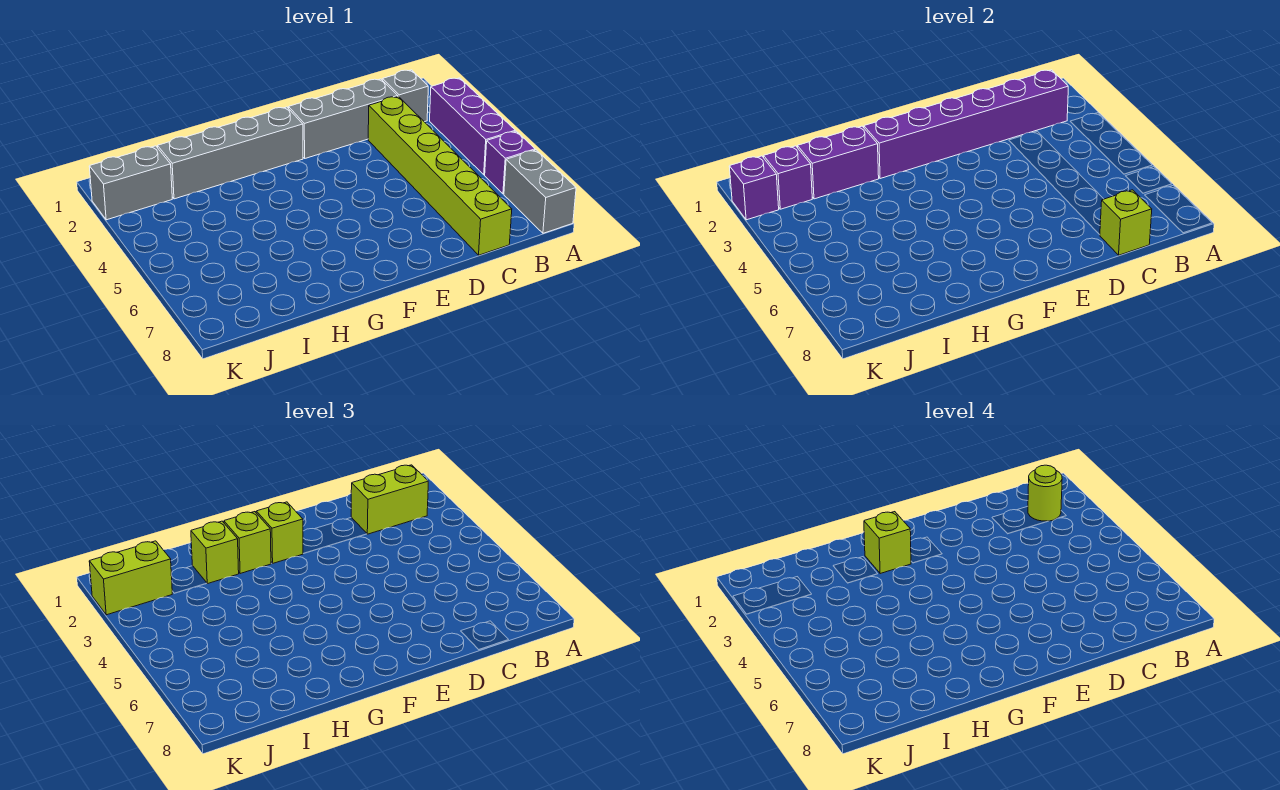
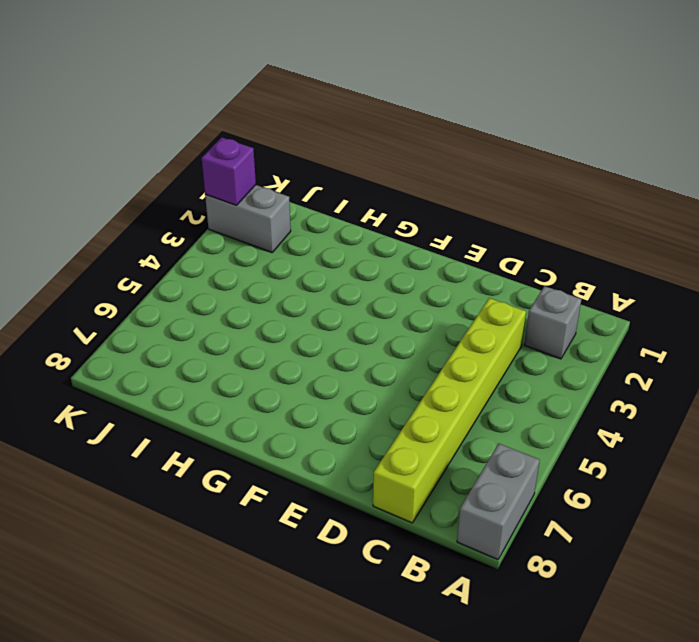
none -> purple brick A3:A5 level 1
none -> purple brick A6 level 1
none -> grey brick C2:E2 level 1

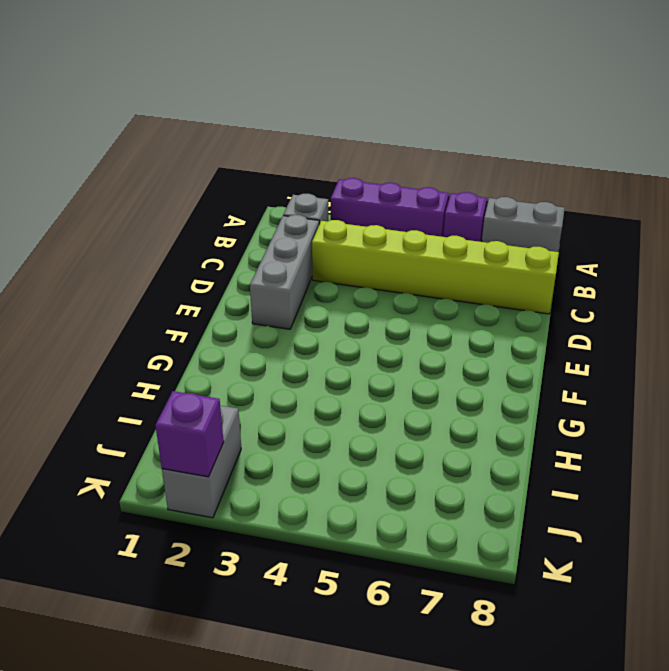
none -> grey brick F2:I2 level 1
none -> purple brick B2:G2 level 2
none -> lime brick C8 level 2

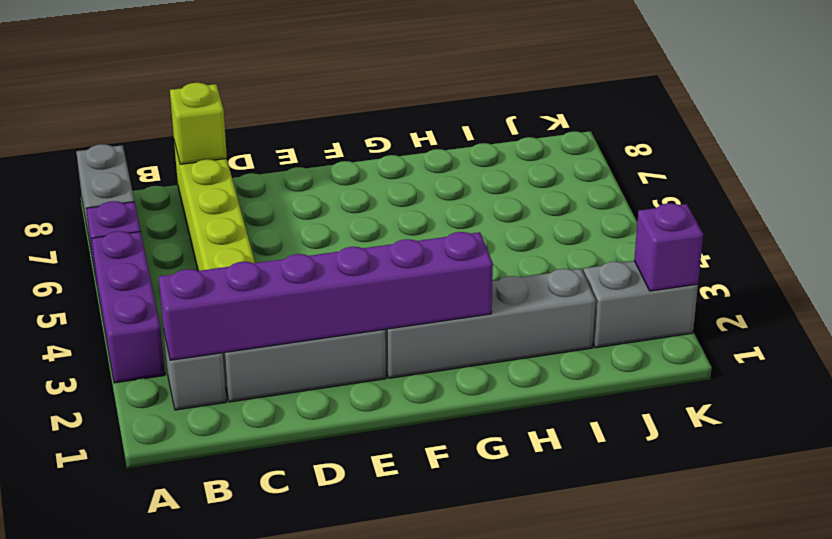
none -> purple brick H2:I2 level 2
none -> purple brick J2 level 2
none -> lime brick B2:C2 level 3

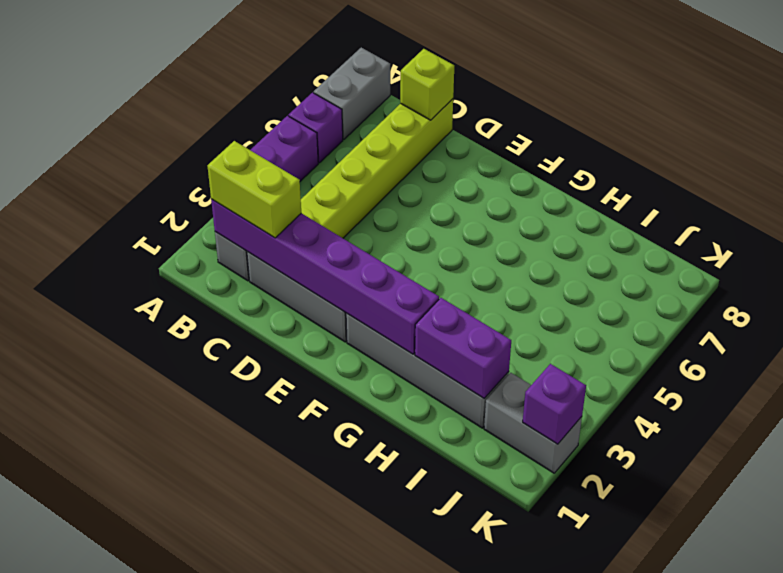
none -> purple brick J2 level 2
none -> lime brick F2 level 3
none -> lime brick G2 level 3

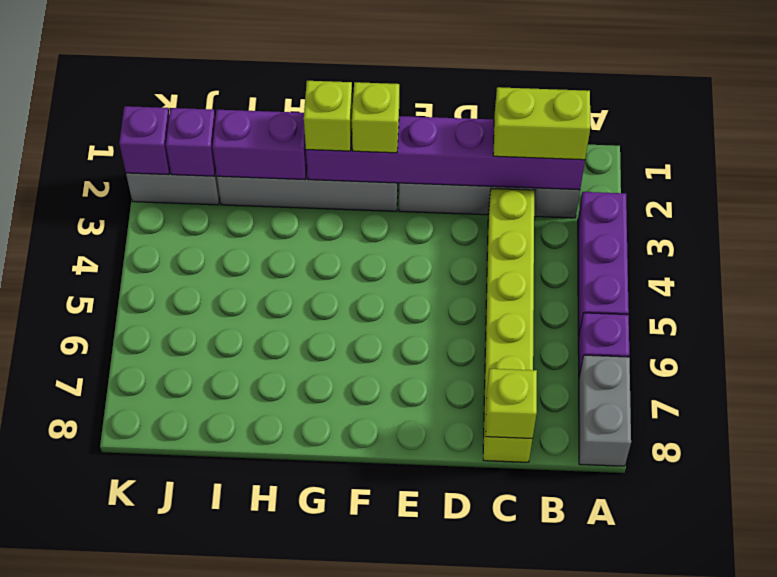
none -> lime brick H2 level 3
none -> lime brick J2:K2 level 3
none -> lime round brick B2 level 4

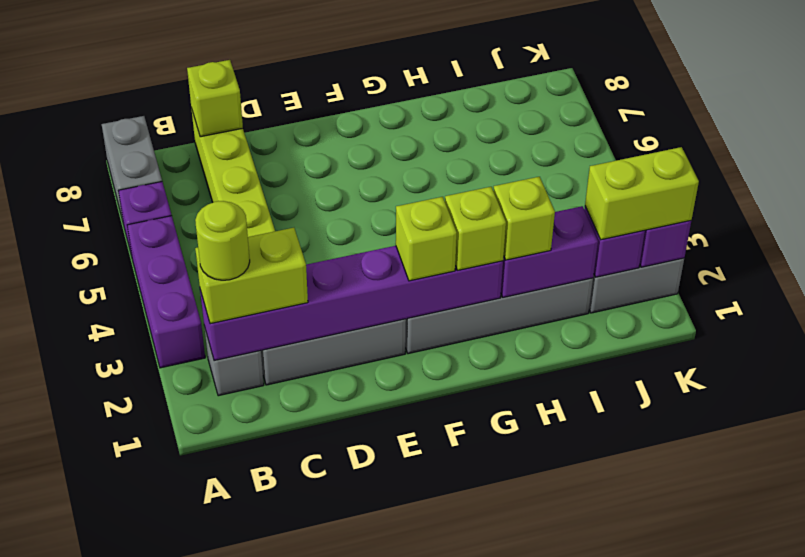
none -> lime brick G2 level 4

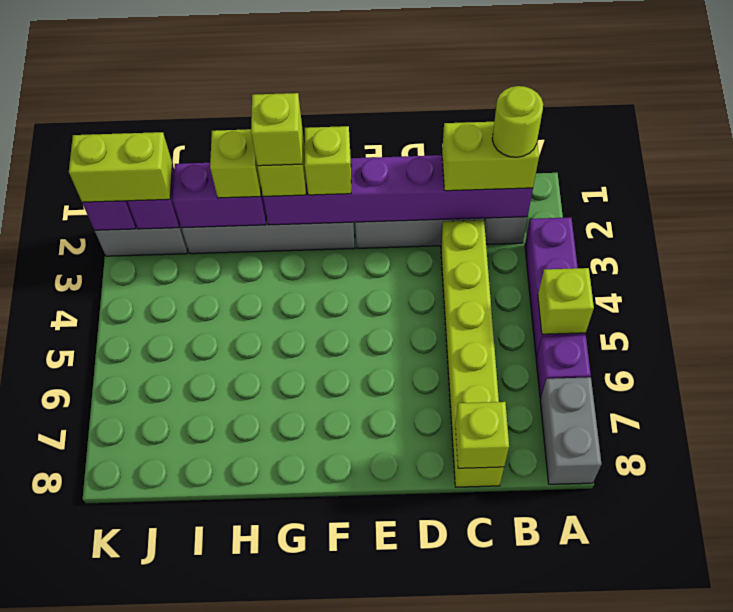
lime brick A5 level 2 -> none

